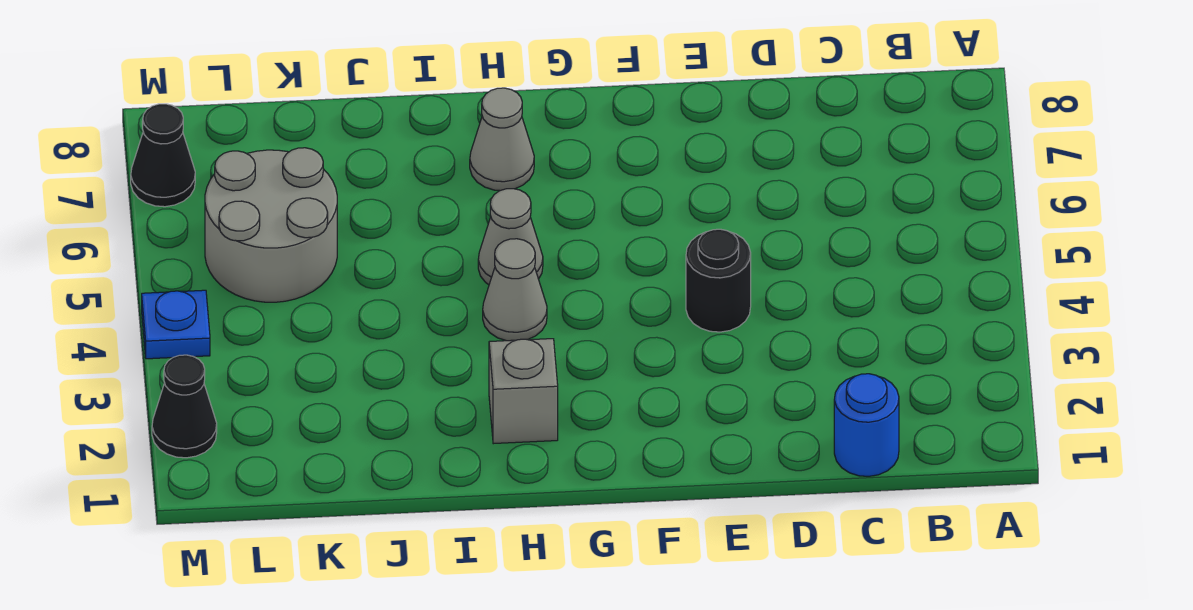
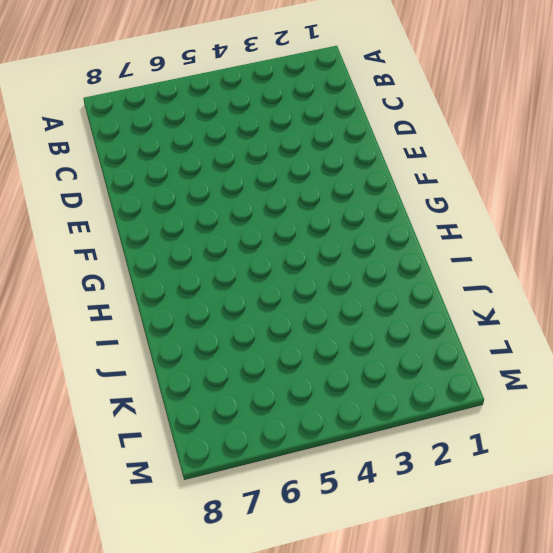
none -> blue round brick C1 level 1
none -> black round brick E4 level 1

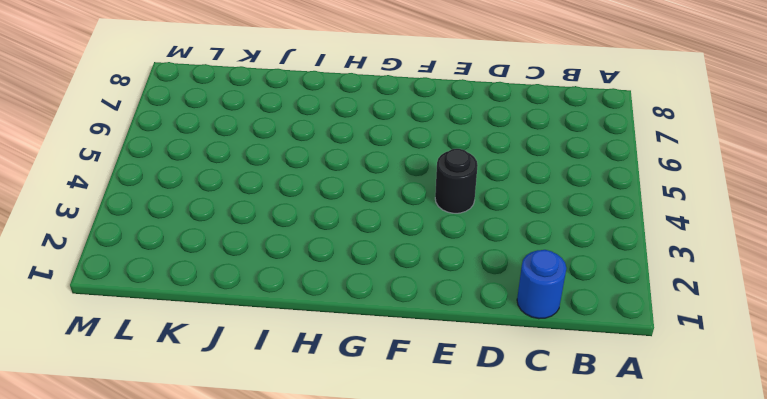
none -> grey brick H2 level 1
none -> grey cone H4 level 1

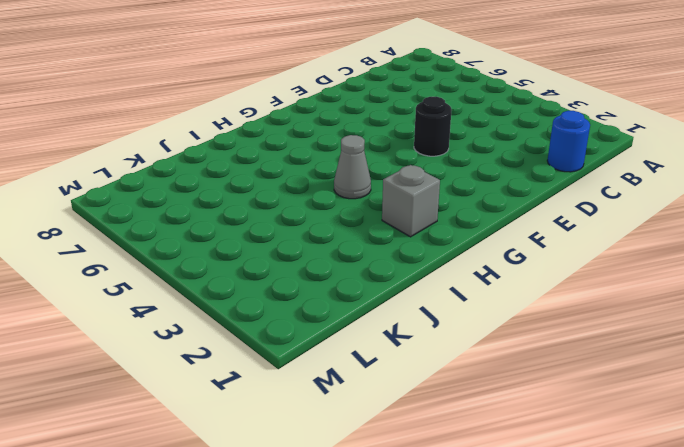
none -> grey cone H5 level 1
none -> grey cone H7 level 1

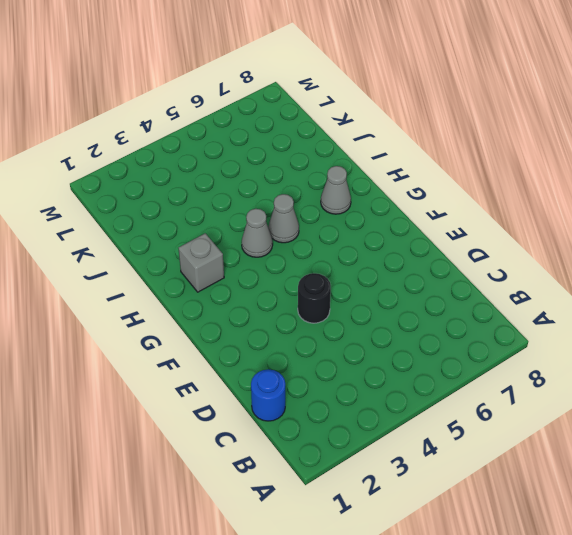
none -> grey round brick K5:L6 level 1
none -> black cone M2 level 1

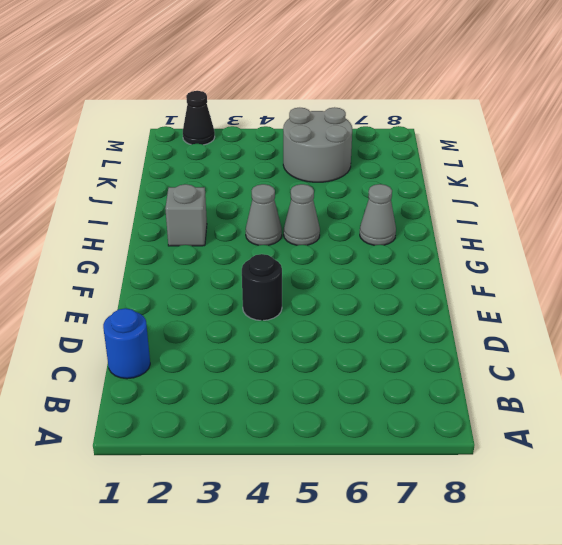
none -> blue plate M4 level 1
none -> black cone M7 level 1

